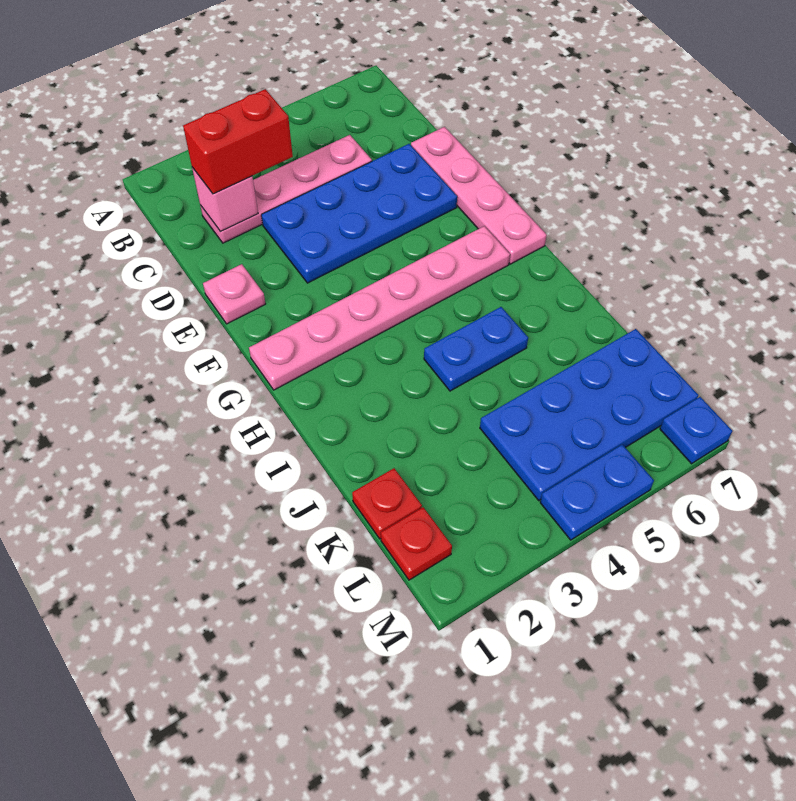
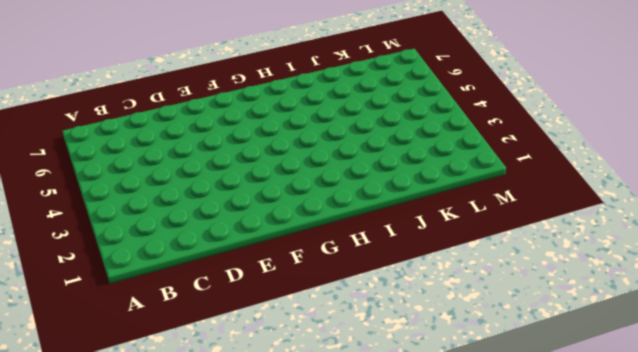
none -> pink plate C2:C5 level 1
none -> blue plate D3:E6 level 1
none -> pink plate D7:G7 level 1

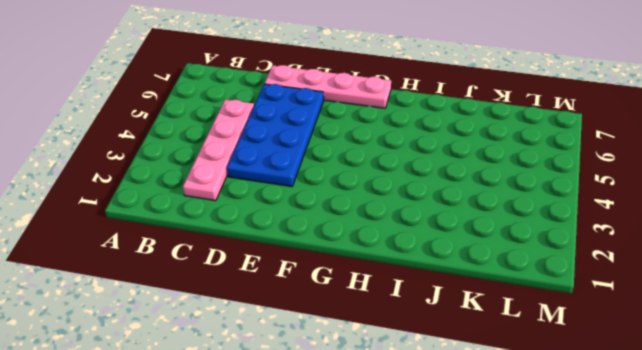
none -> pink plate E1 level 1
none -> pink plate G1:G6 level 1
none -> blue plate I4:I5 level 1

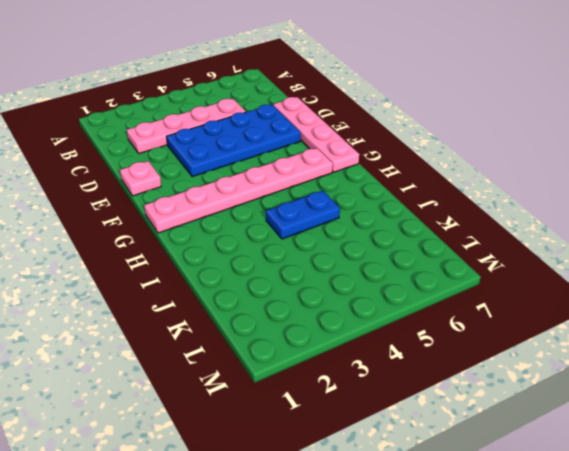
none -> red plate K1 level 1
none -> blue plate K4:L7 level 1
none -> red plate L1 level 1

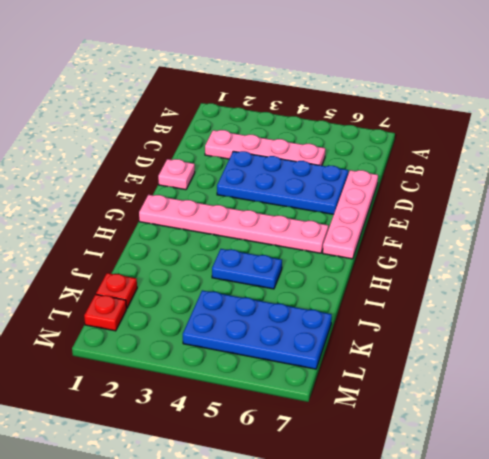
none -> blue plate M4:M5 level 1
none -> blue plate M7 level 1
none -> pink brick C2 level 2

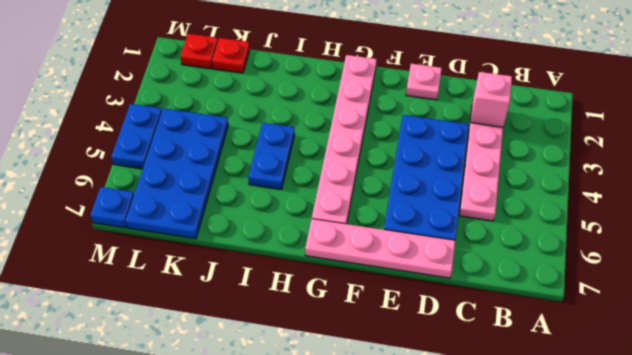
none -> red brick C2:C3 level 3

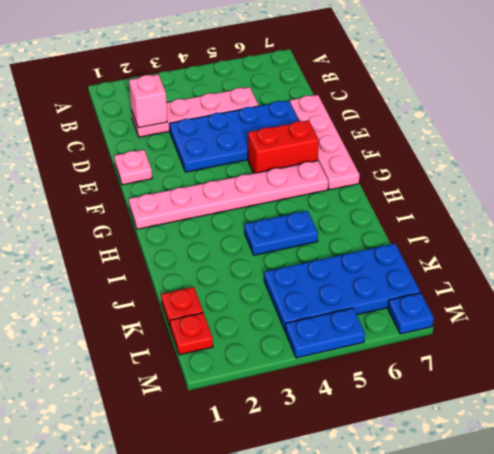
red brick F5:F6 level 1 -> red brick C2:C3 level 3

